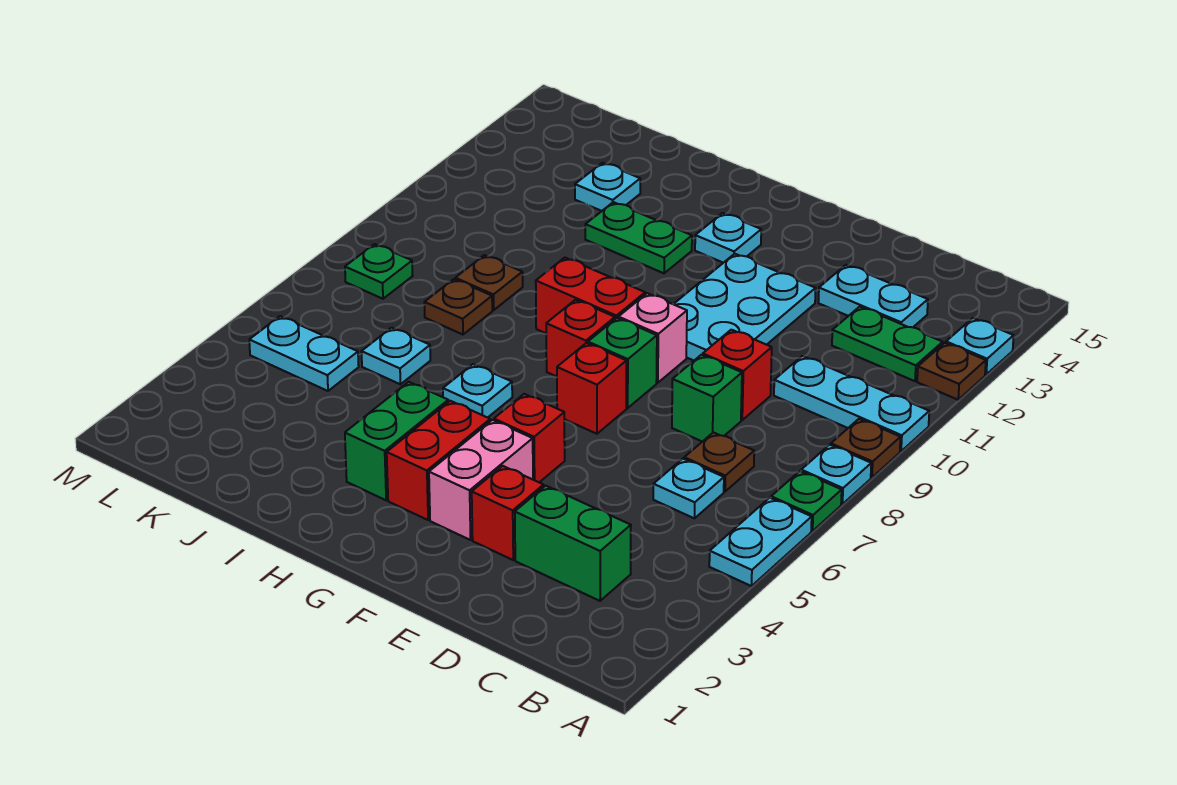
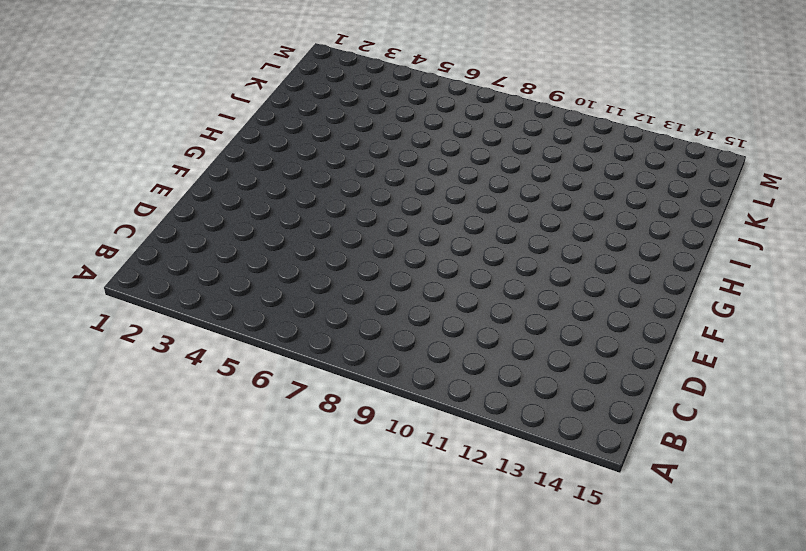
none -> cyan plate A5:A6 level 1
none -> green plate A7 level 1
none -> cyan plate A8 level 1
none -> brown plate A9 level 1

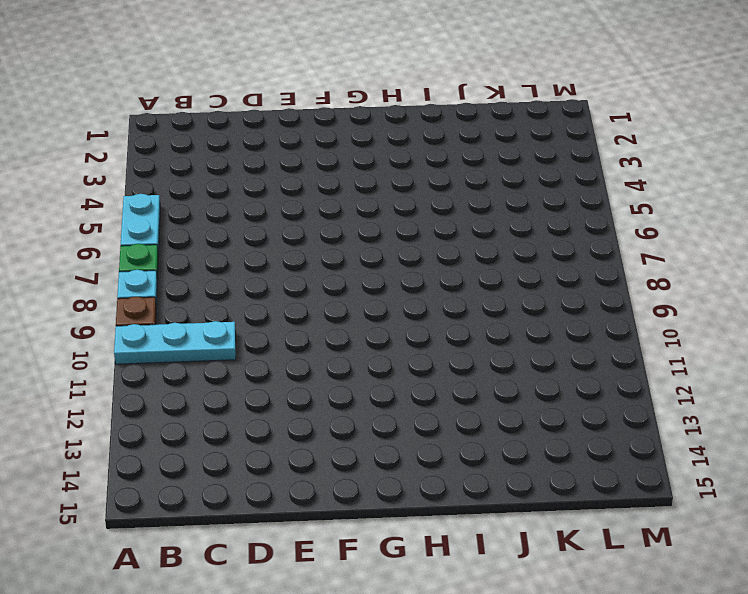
none -> brown plate A12 level 1
none -> cyan plate A13 level 1
none -> green plate B12:C12 level 1
none -> green brick C3:D3 level 1

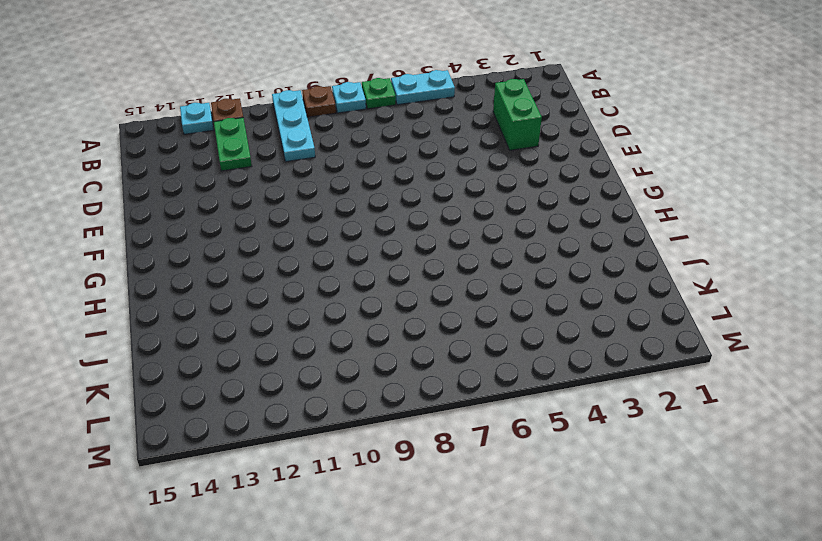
none -> cyan plate C6 level 1
none -> brown plate C7 level 1
none -> cyan plate C13:D13 level 1
none -> green brick D8 level 1

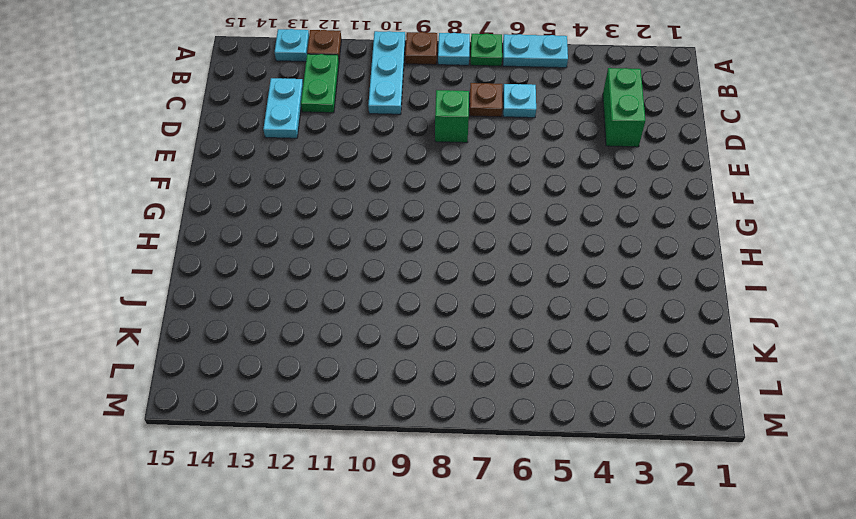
none -> red brick D9 level 1
none -> red brick E3 level 1
none -> cyan plate E10:F12 level 1
none -> pink brick F3:F4 level 1

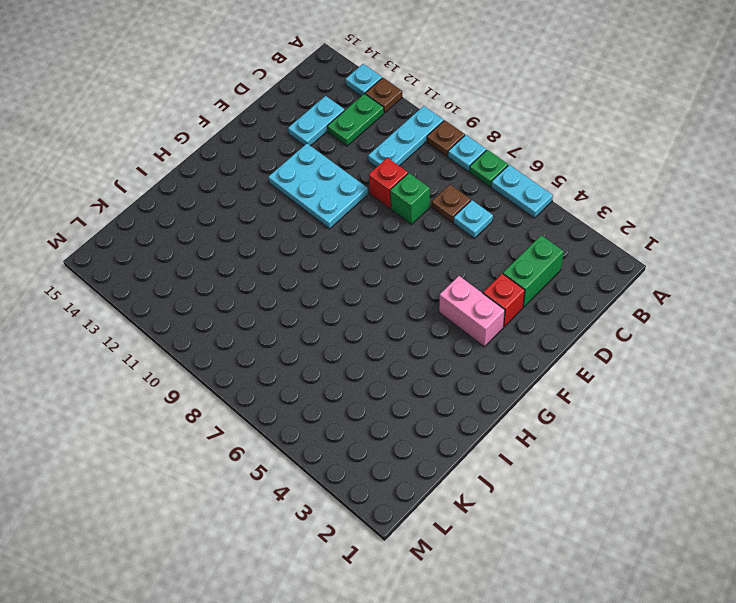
none -> red brick F5 level 1
none -> red brick F7 level 1
none -> green brick F8 level 1
none -> pink brick F9 level 1

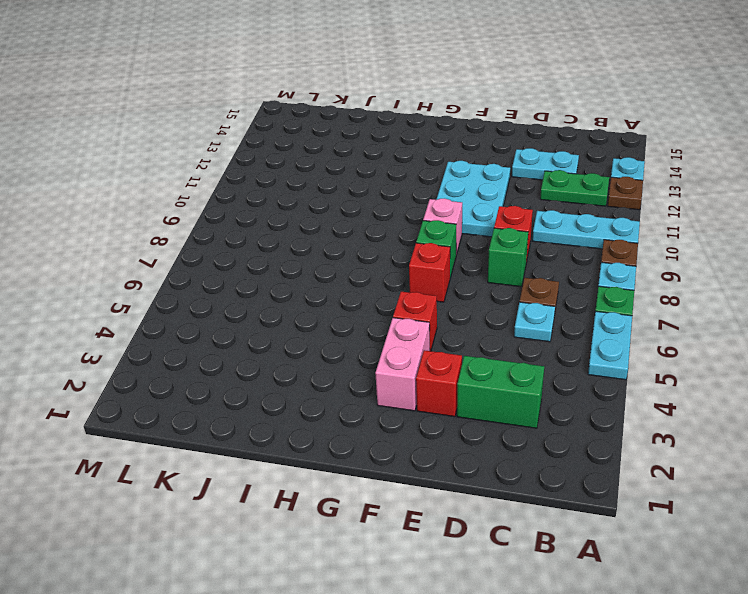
none -> red brick G3:G4 level 1
none -> red brick G8 level 1
none -> red brick G9:H9 level 1
none -> cyan plate G13 level 1

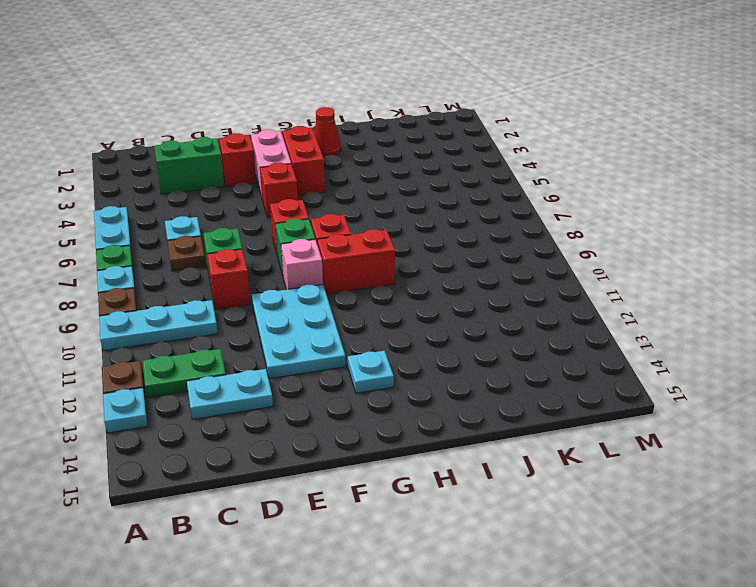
red cone H2 level 1 -> none
none -> green brick H3:H4 level 1
none -> cyan plate H6 level 1
none -> green plate H12:I12 level 1
none -> cyan plate J6 level 1

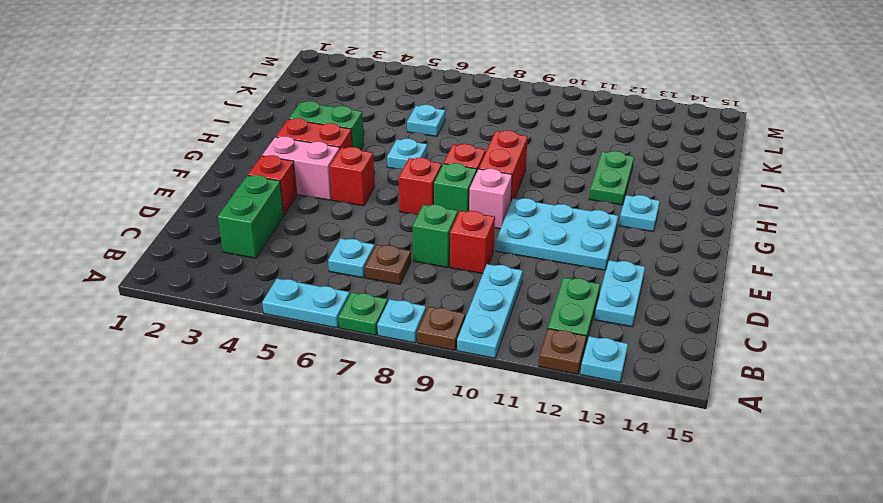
none -> brown plate J8 level 1
none -> brown plate J9 level 1
none -> cyan plate J13 level 1
none -> cyan plate K5:L5 level 1

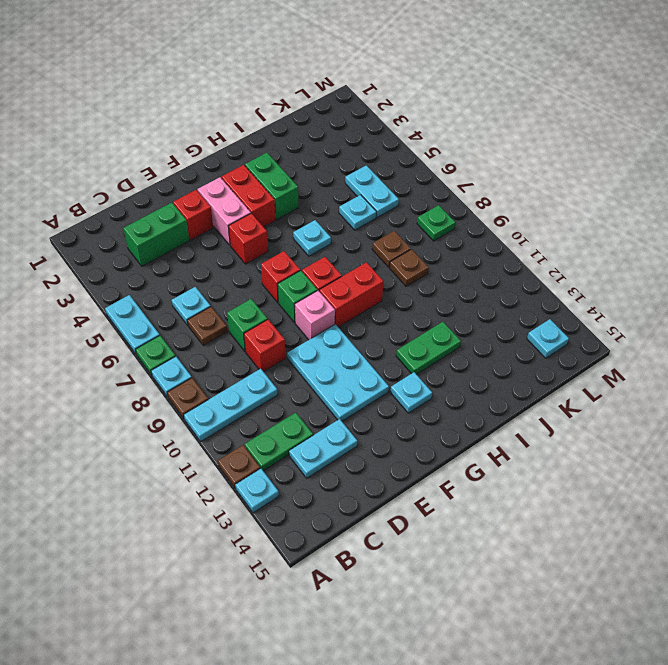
cyan plate K5:K6 level 1 -> cyan plate K5:L5 level 1
cyan plate L14 level 1 -> cyan plate J13 level 1

